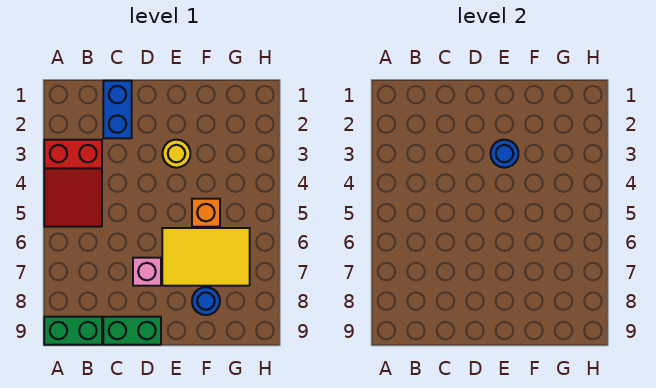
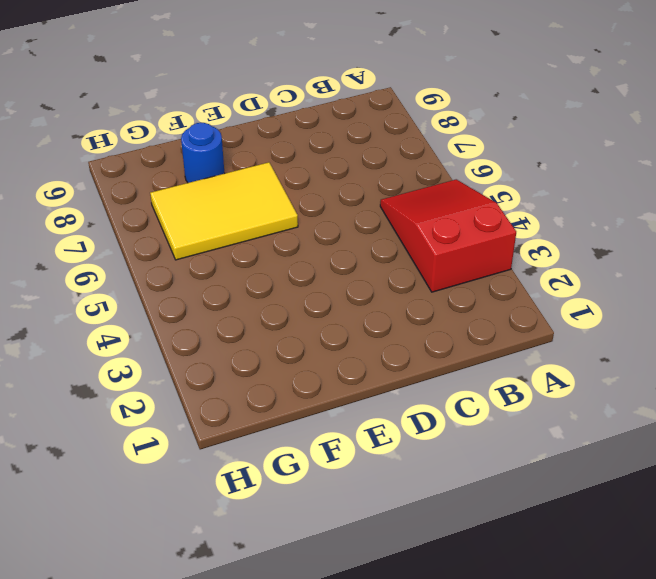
none -> green brick A9:B9 level 1
none -> blue brick C1:C2 level 1

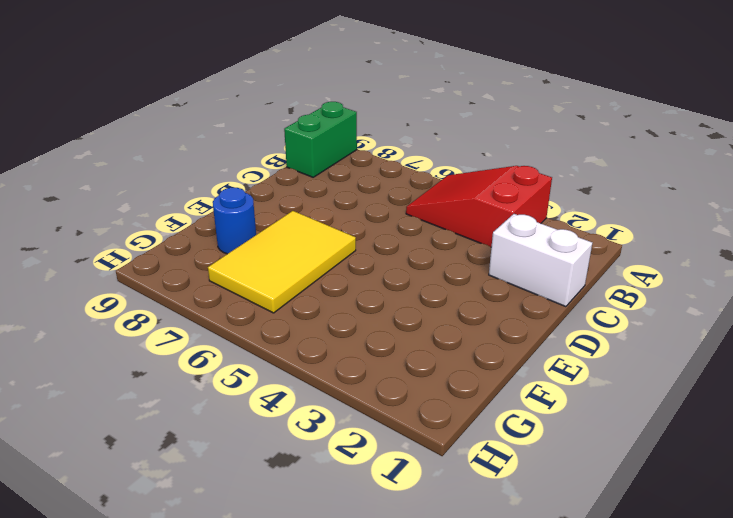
white brick C1:C2 level 1 -> blue brick C1:C2 level 1
none -> green brick C9:D9 level 1
none -> pink brick D7 level 1

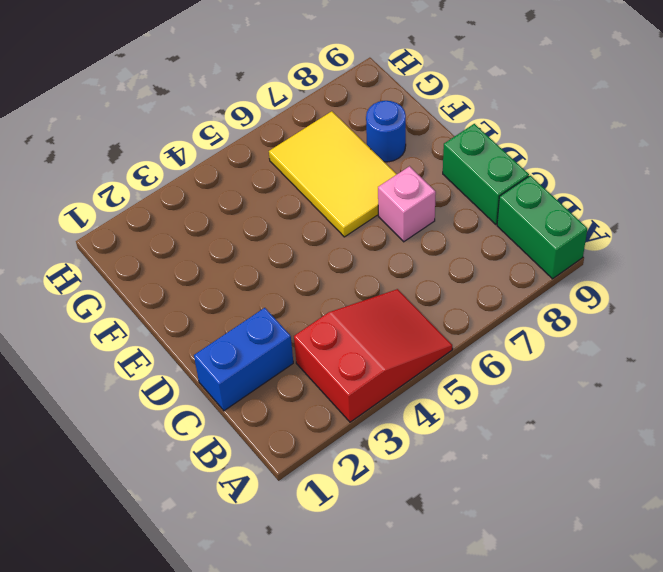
none -> yellow round brick E3 level 1
none -> orange brick F5 level 1

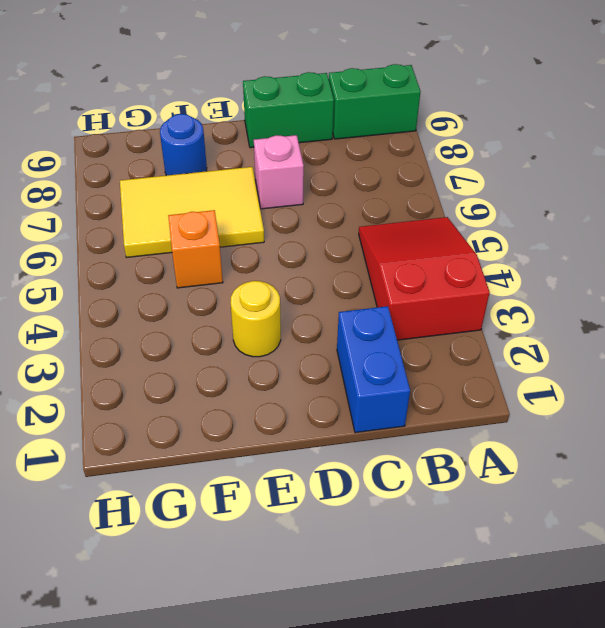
none -> blue round brick E3 level 2

